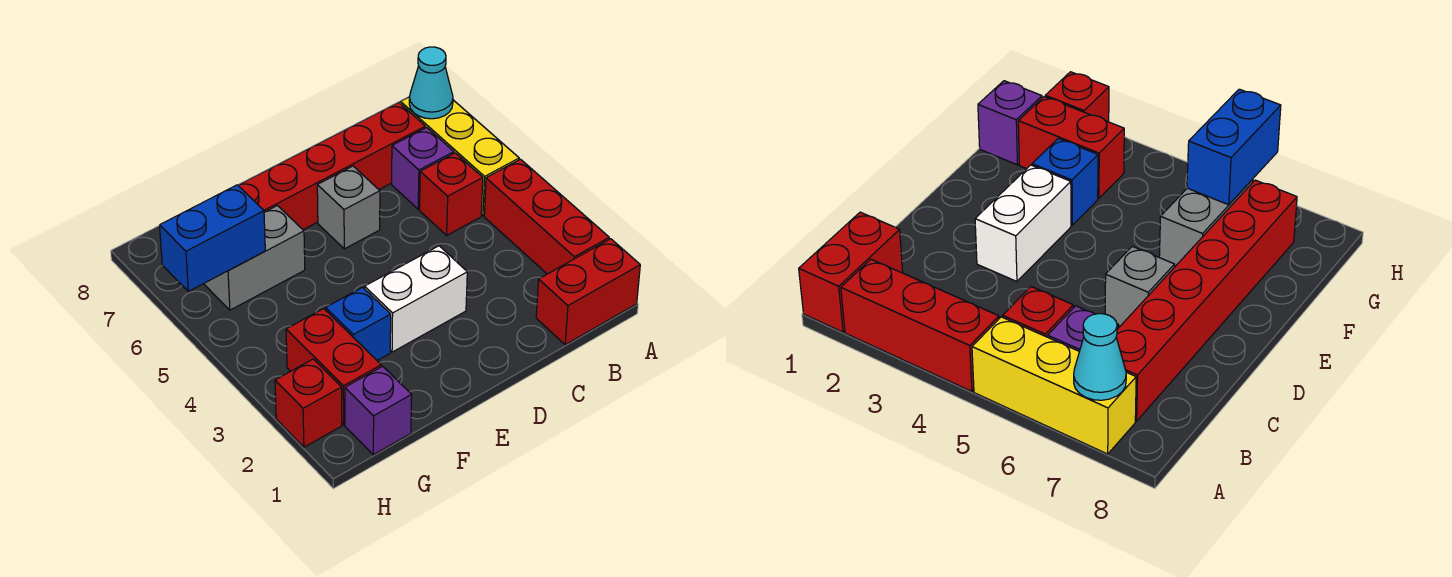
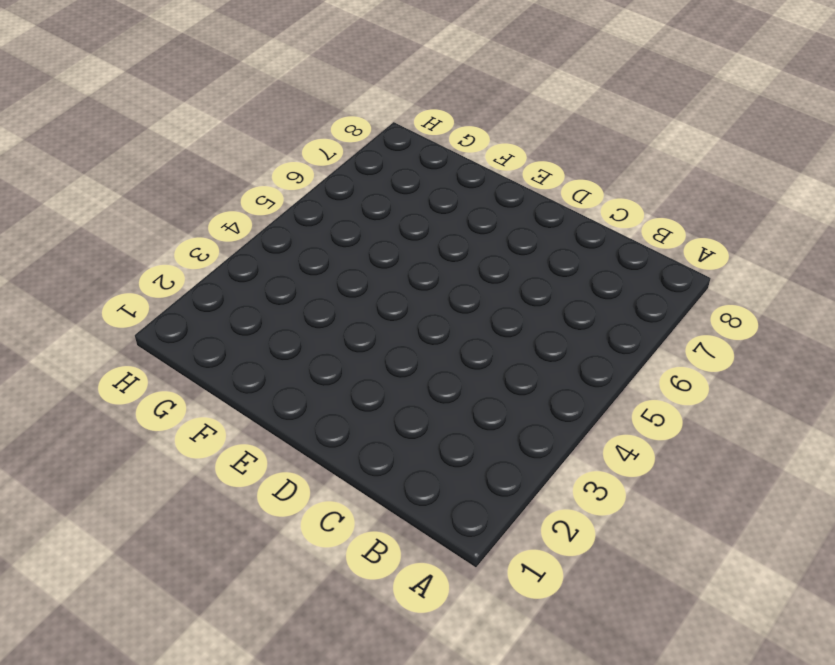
none -> red brick A1:B1 level 1
none -> red brick A2:A4 level 1
none -> yellow brick A5:A7 level 1

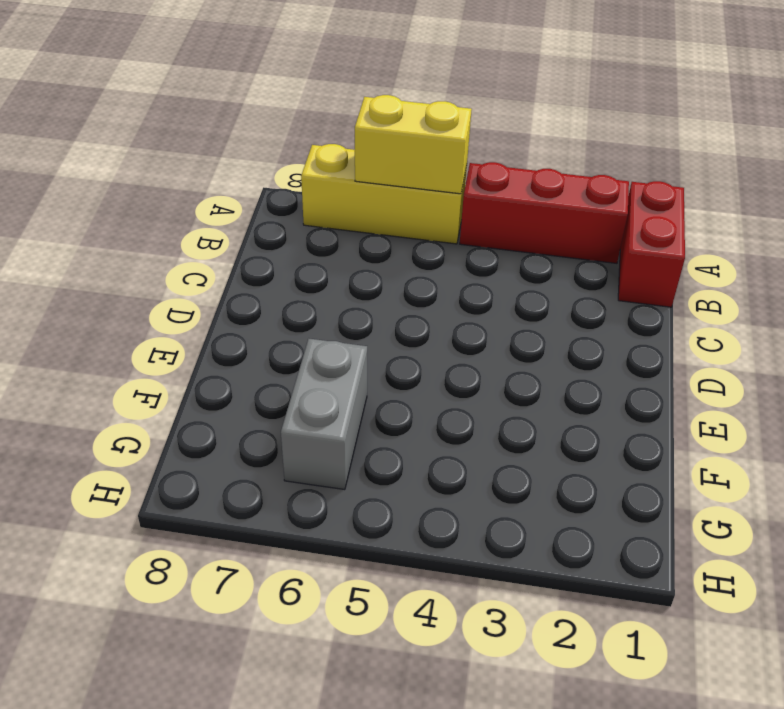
yellow brick A5:A6 level 2 -> none
none -> red brick B5 level 1
none -> purple brick B6 level 1
none -> red brick B7:G7 level 1

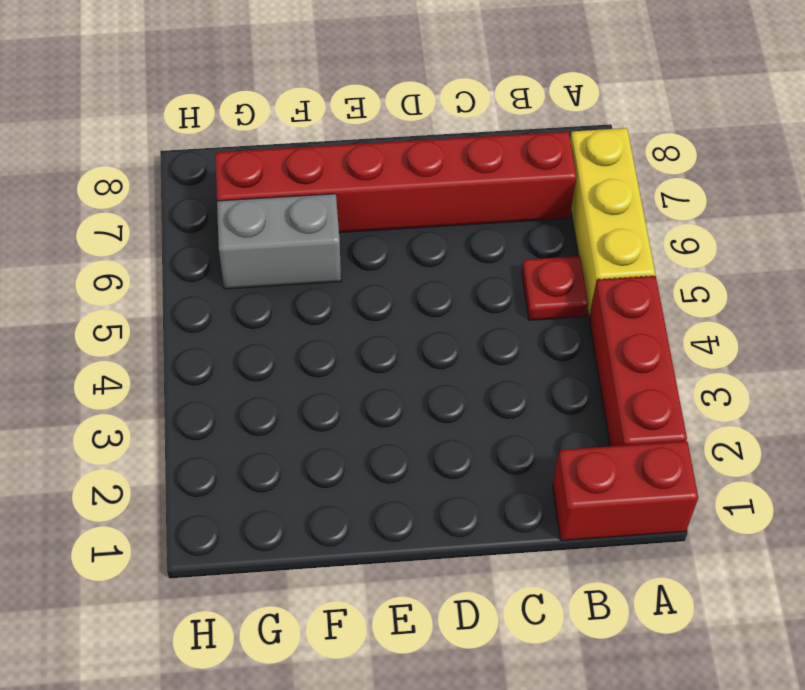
red plate B5 level 1 -> red brick B5 level 1
none -> purple brick B6 level 1
none -> white brick D3:E3 level 1
none -> grey brick D6 level 1

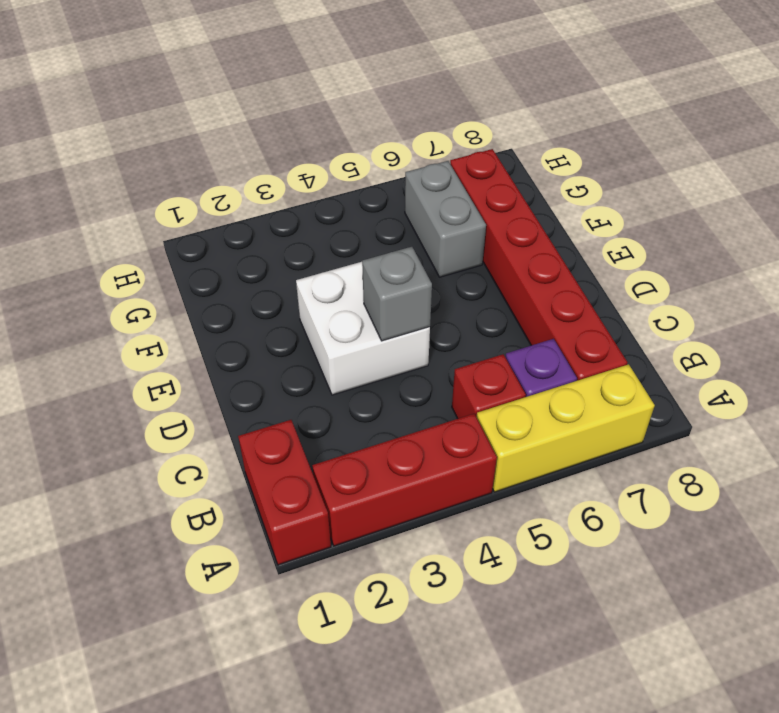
white brick D3:E4 level 1 -> white brick D3:E3 level 1
grey brick D4 level 2 -> grey brick D6 level 1
none -> blue brick F3 level 1
none -> purple brick G1 level 1
none -> red brick G2:G3 level 1

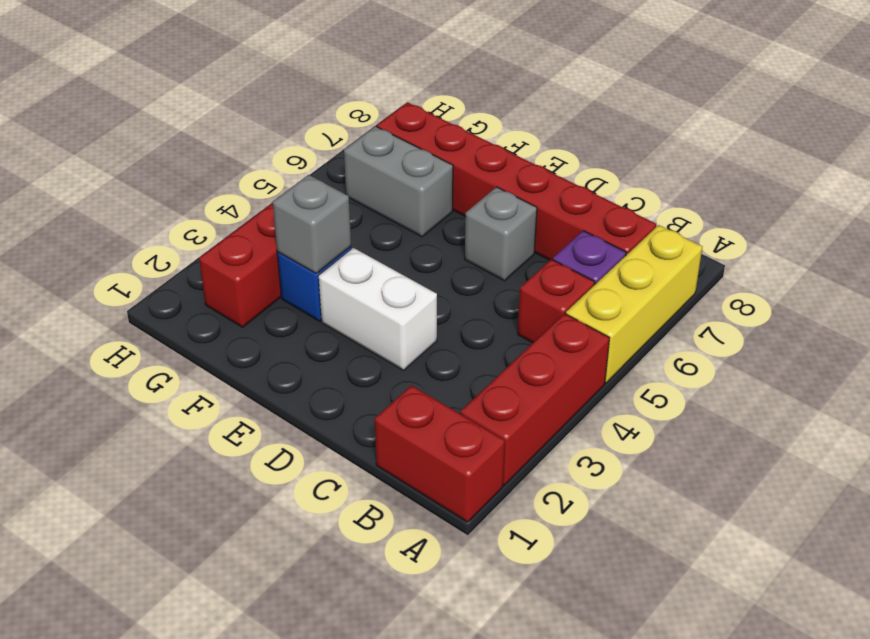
grey brick F3 level 2 -> none
none -> purple brick G1 level 1
none -> red brick H2 level 1
none -> cyan cone A7 level 2

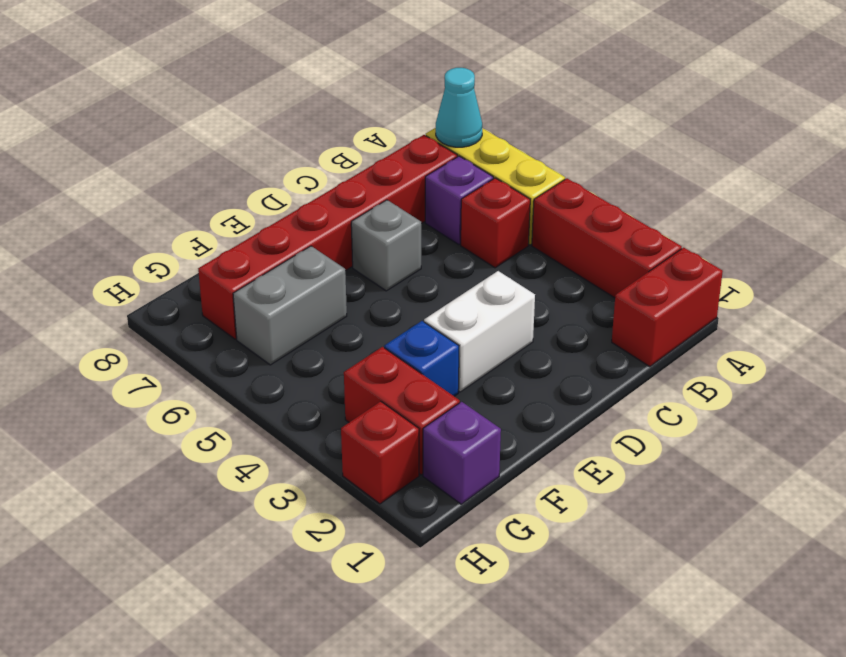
none -> blue brick G6:H6 level 2

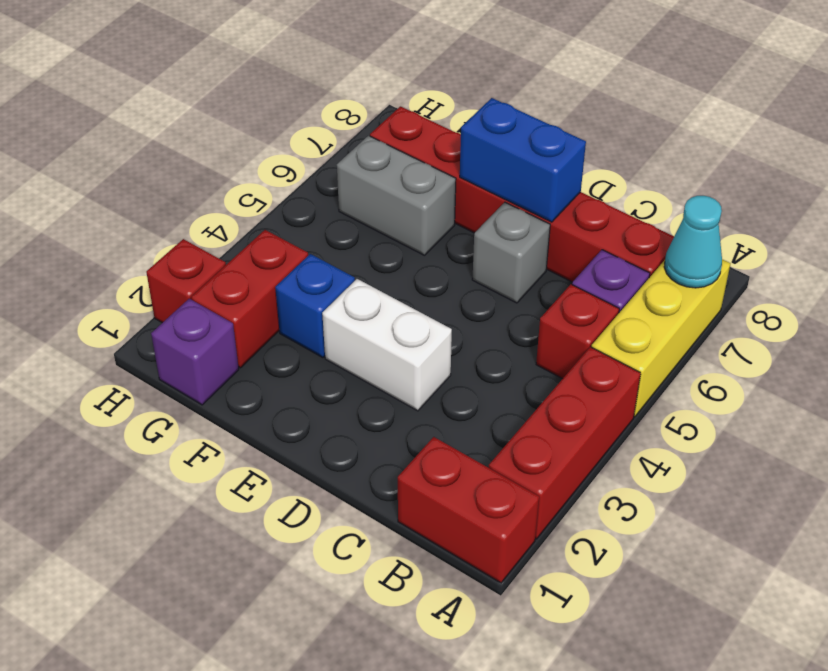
blue brick D7:E7 level 2 -> blue brick G6:H6 level 2

